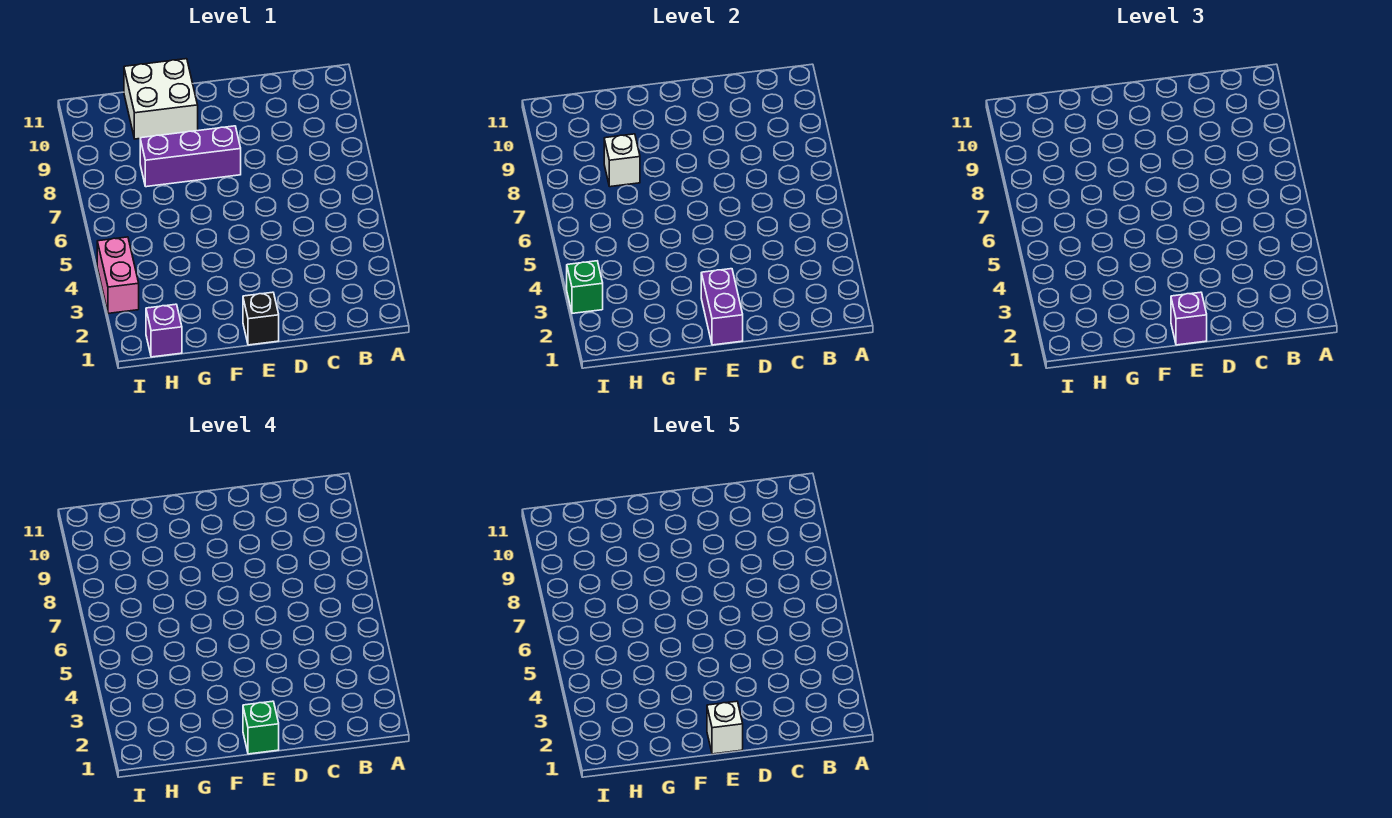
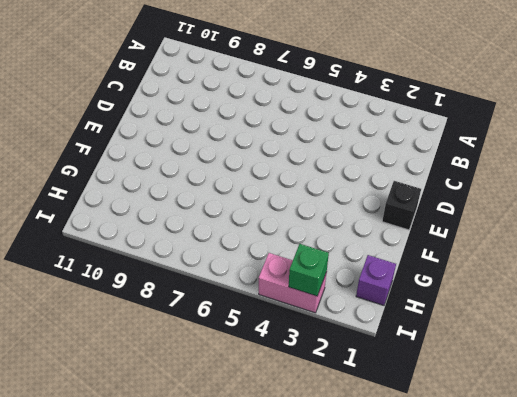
none -> purple brick E8:G8 level 1
none -> white brick F10:G11 level 1

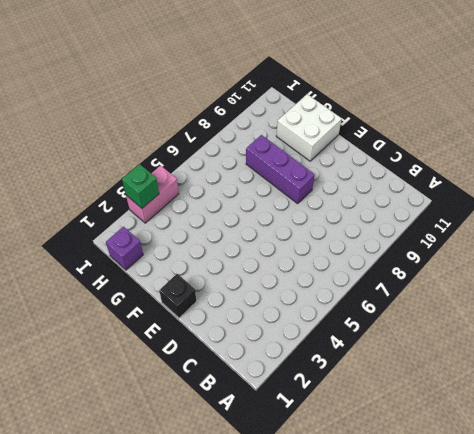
none -> purple brick E1:E2 level 2
none -> white brick G8 level 2

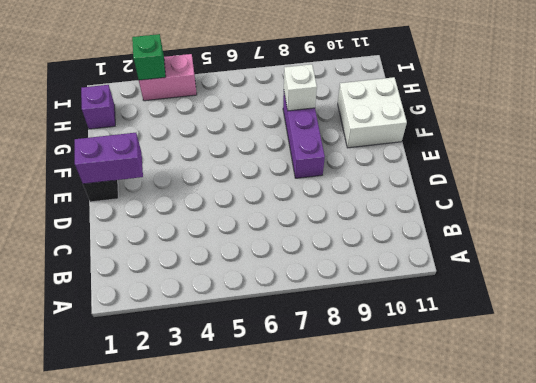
none -> purple brick E1 level 3
none -> green brick E1 level 4

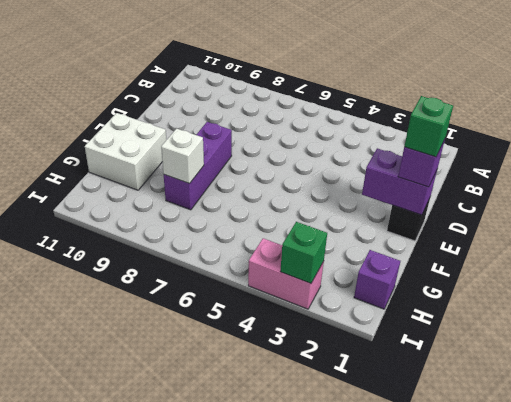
none -> white brick E1 level 5

